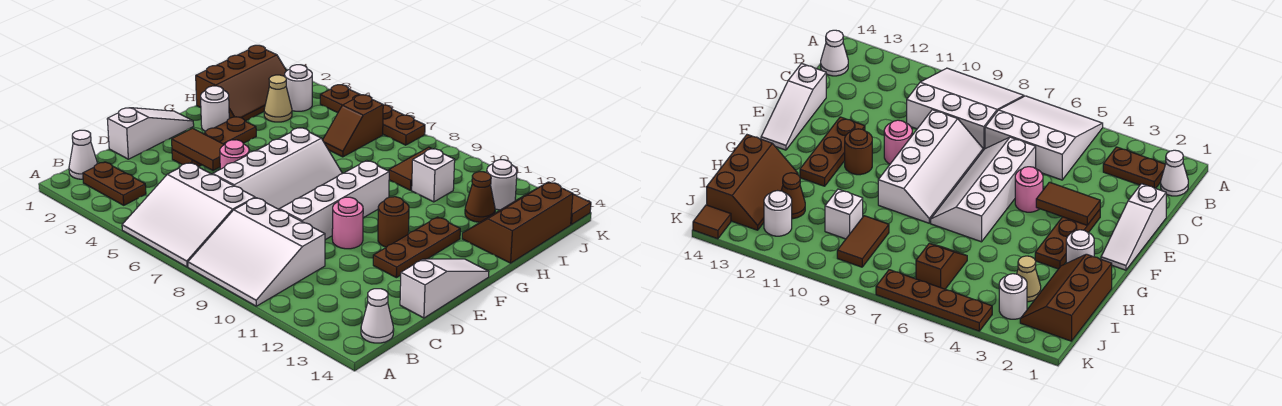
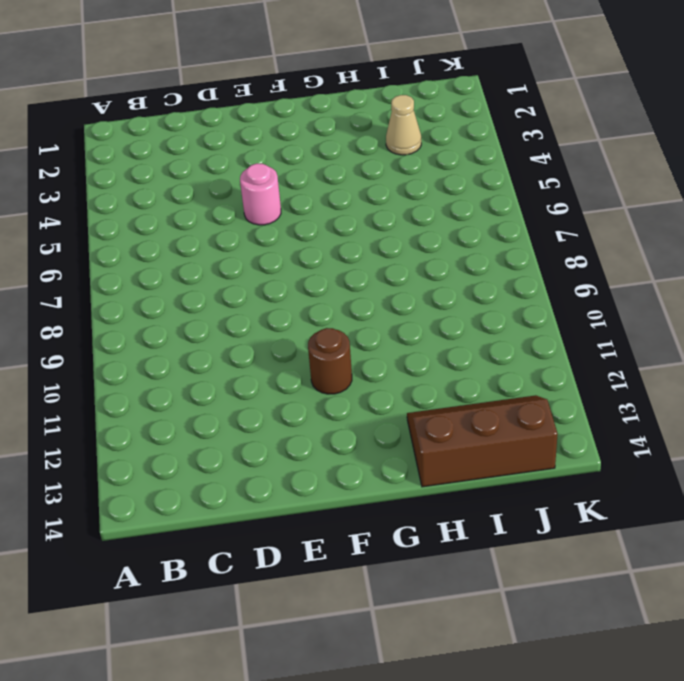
none -> white slope A5:C7 level 1 top C
none -> white slope A8:C10 level 1 top C
none -> white cone B1 level 1

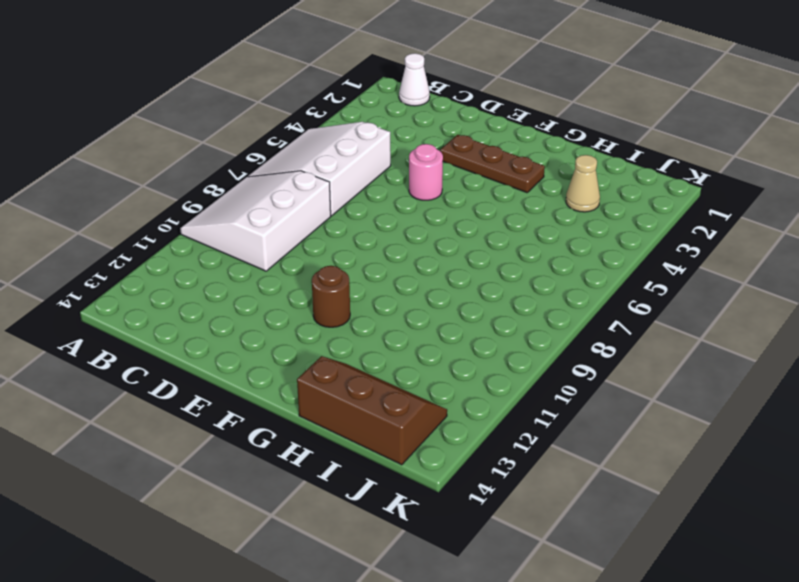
none -> brown plate B2:B3 level 1
none -> white cone B14 level 1
none -> white slope D1:F1 level 1 top D

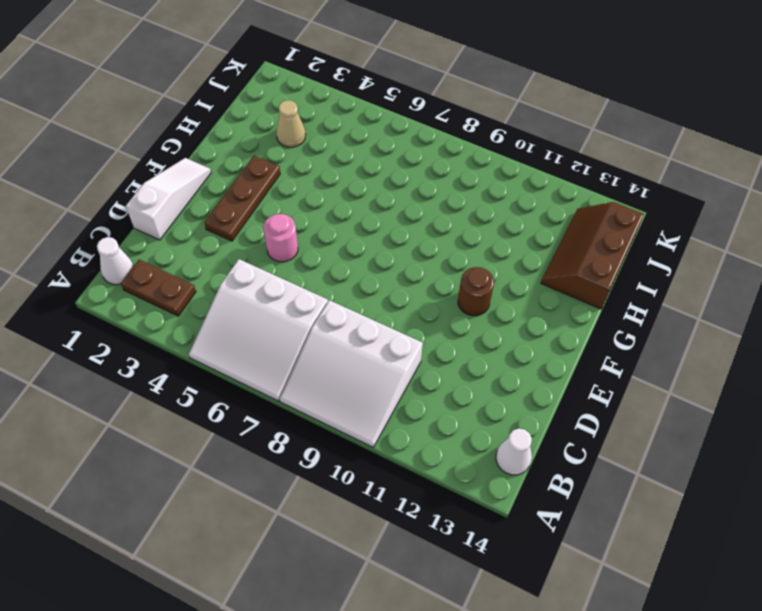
none -> white slope D6:G7 level 1 top 6
none -> white slope D8:G9 level 1 top 9
none -> white slope D14:F14 level 1 top D

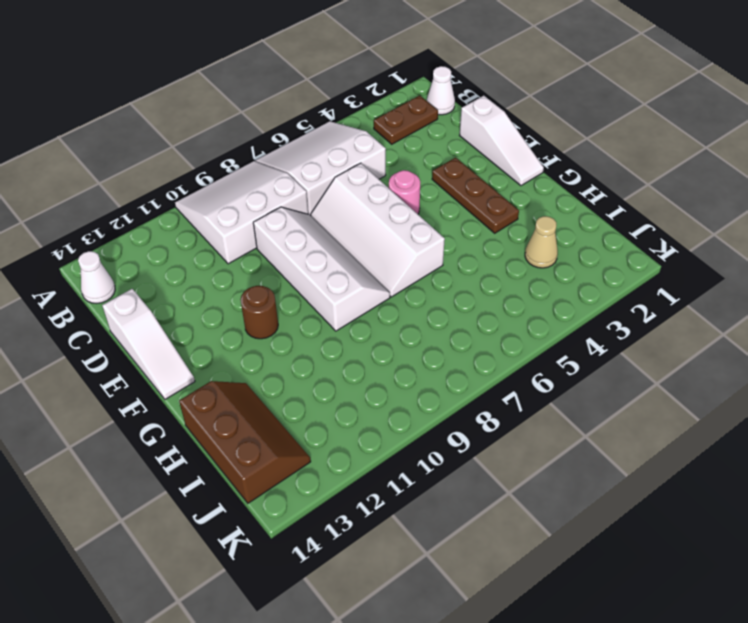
none -> pink round brick E10 level 1
none -> brown plate E12:G12 level 1
none -> white round brick G2 level 1

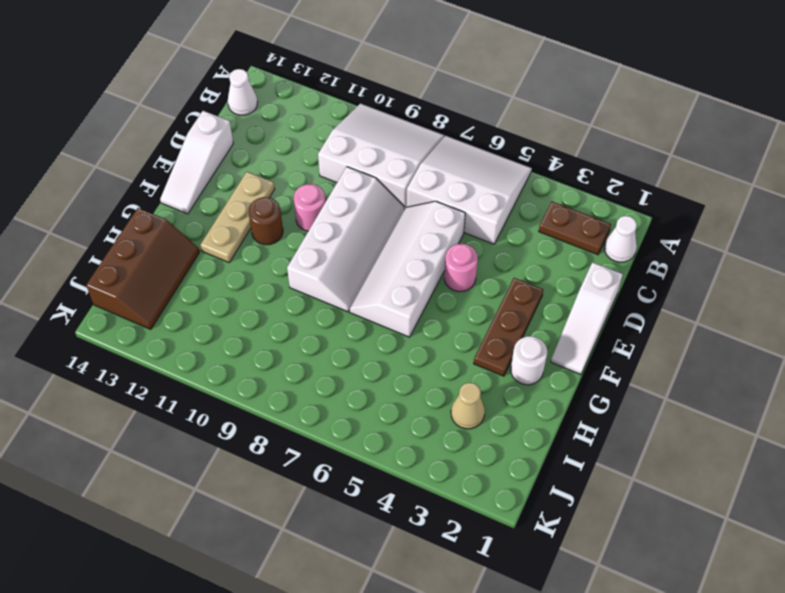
tan plate E12:G12 level 1 -> brown plate E12:G12 level 1
none -> brown slope H1:J2 level 1 top 1
none -> brown slope I6:J6 level 1 top J
none -> brown tile I9:J9 level 1

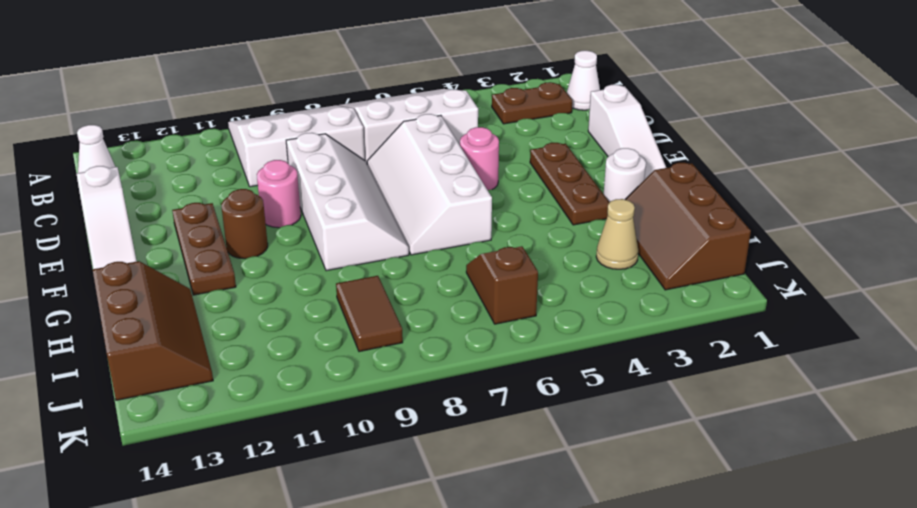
none -> white brick I10 level 1
none -> brown cone I12 level 1
none -> white round brick J3 level 1

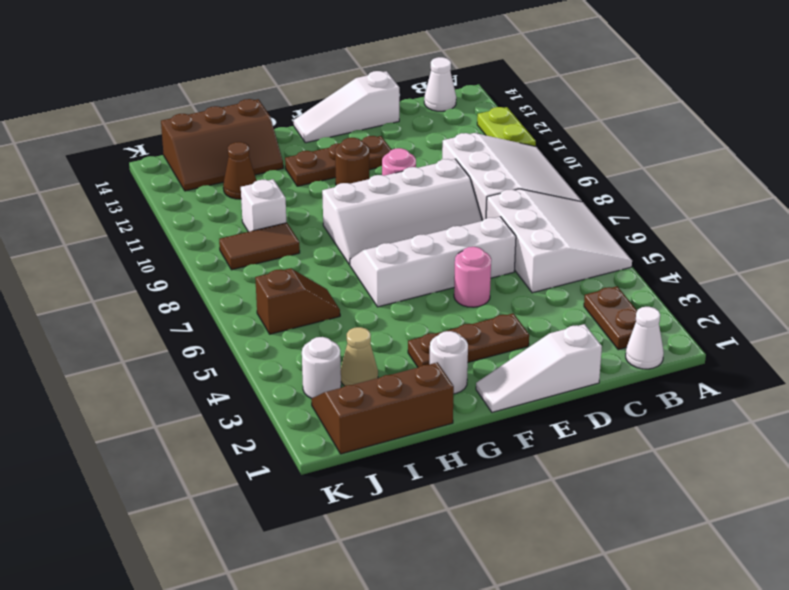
lime plate A11:A12 level 1 -> none
none -> white round brick J12 level 1
none -> brown plate K4:K7 level 1
none -> brown tile K14 level 1

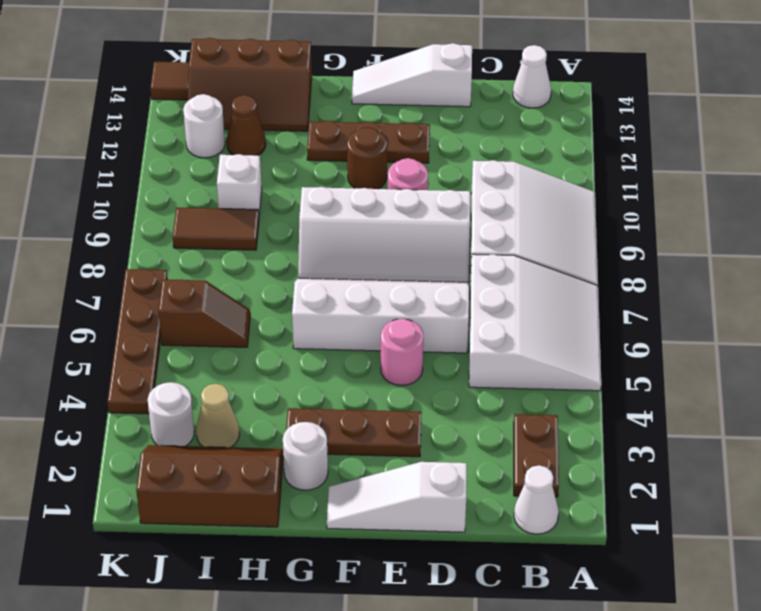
none -> brown tile E3:E4 level 2

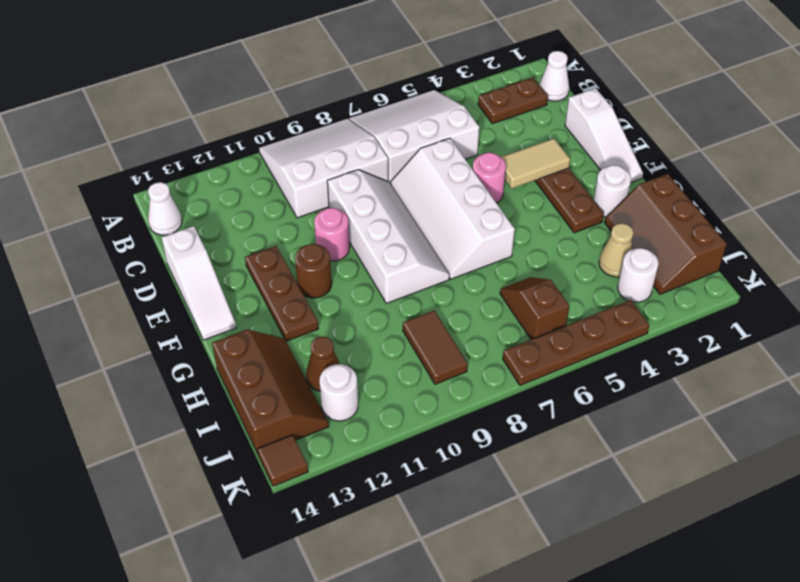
tan tile E3:E4 level 2 -> brown tile E3:E4 level 2
none -> white brick I10 level 1

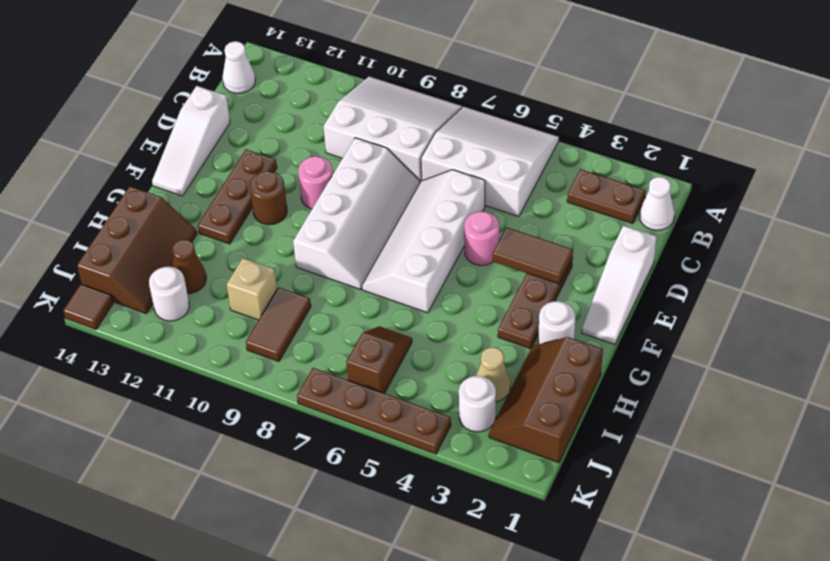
tan brick I10 level 1 -> white brick I10 level 1

